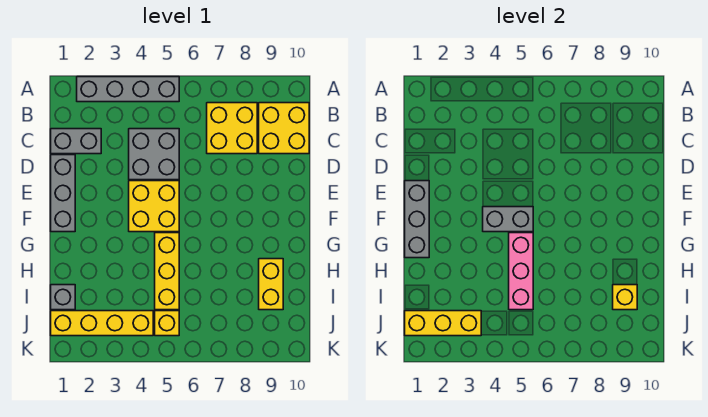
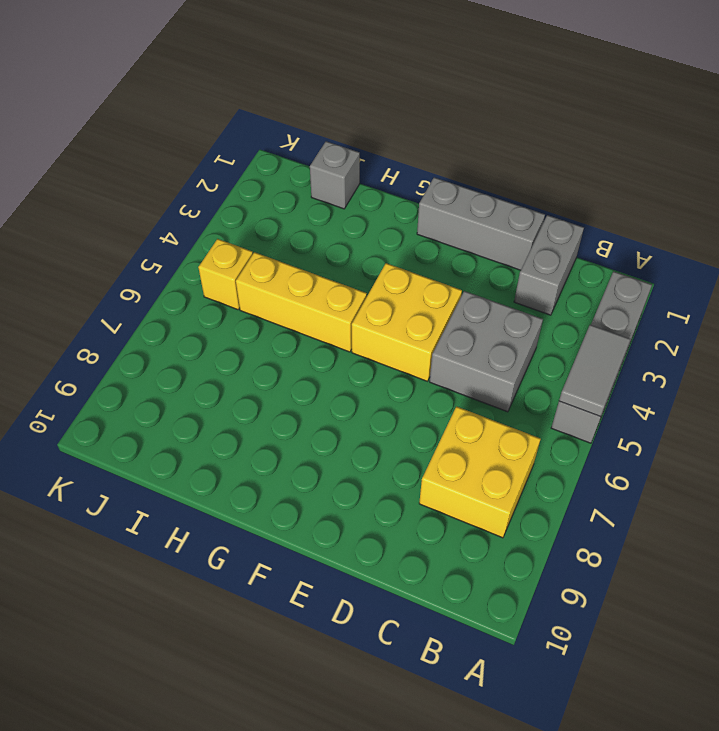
grey tile A4:A5 level 2 -> none
none -> yellow brick B9:C10 level 1
none -> yellow brick H9:I9 level 1
none -> yellow brick J1:J4 level 1

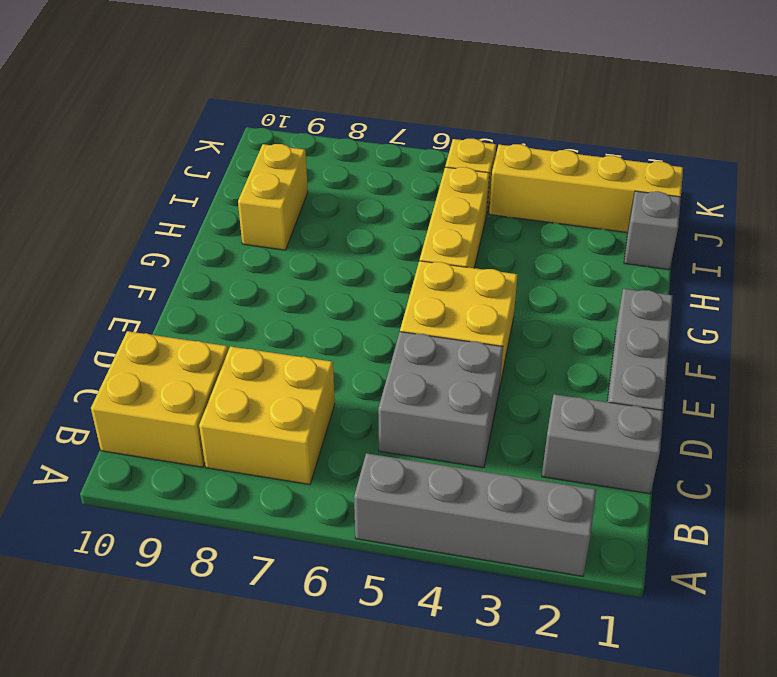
none -> grey brick E1:G1 level 2
none -> grey brick F4:F5 level 2
none -> pink brick G5:I5 level 2

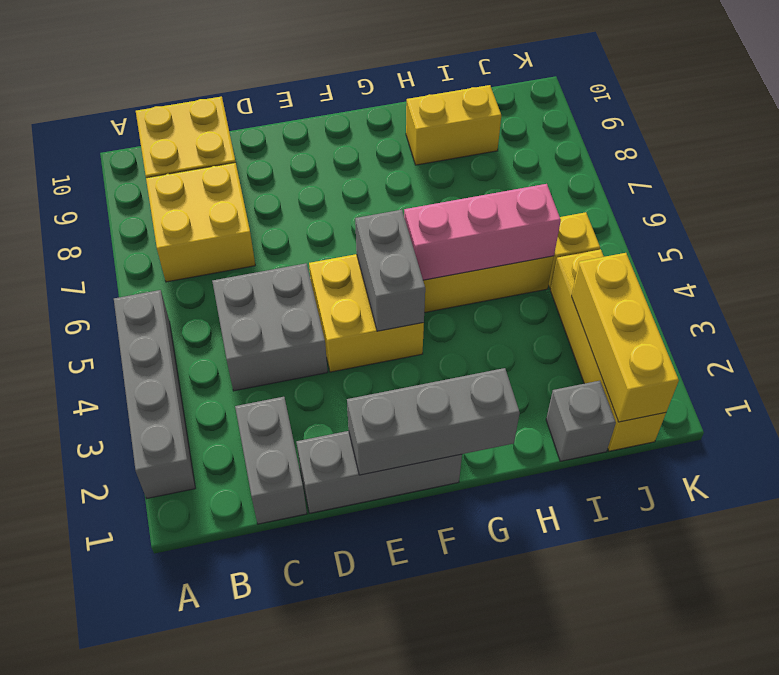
none -> yellow brick I9 level 2

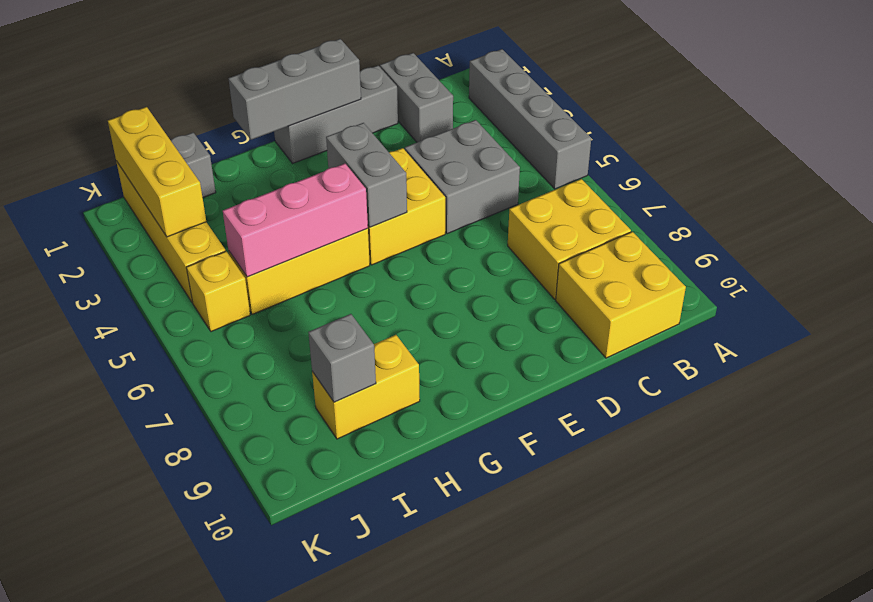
grey brick I9 level 2 -> yellow brick I9 level 2

